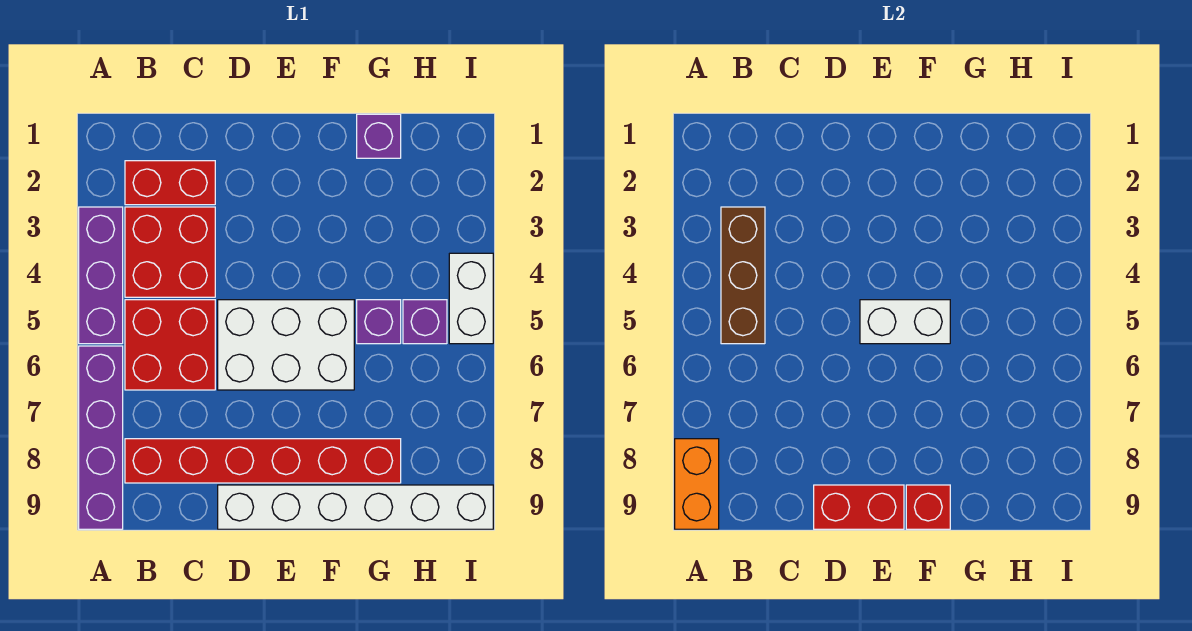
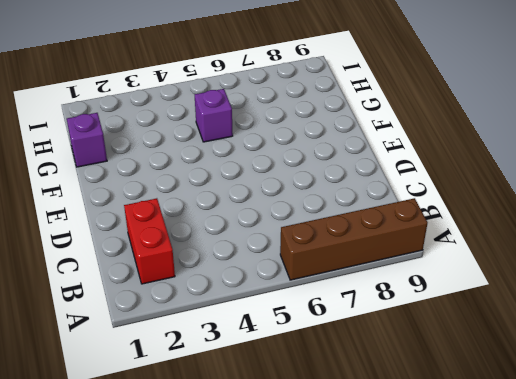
brown brick A6:A9 level 1 -> purple brick A6:A9 level 1
none -> purple brick A3:A5 level 1
none -> red brick B3:C4 level 1
none -> red brick B5:C6 level 1

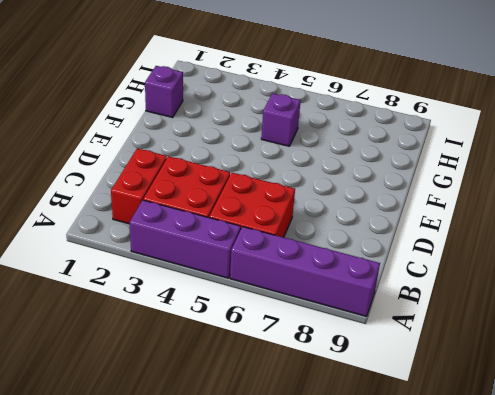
none -> red brick B8:G8 level 1
none -> white brick D5:F6 level 1
none -> white brick D9:I9 level 1

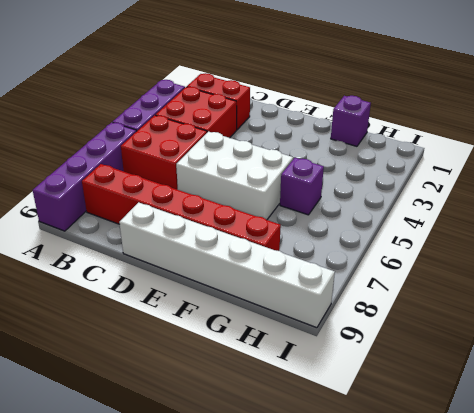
none -> purple brick H5 level 1
none -> white brick I4:I5 level 1
none -> orange brick A8:A9 level 2

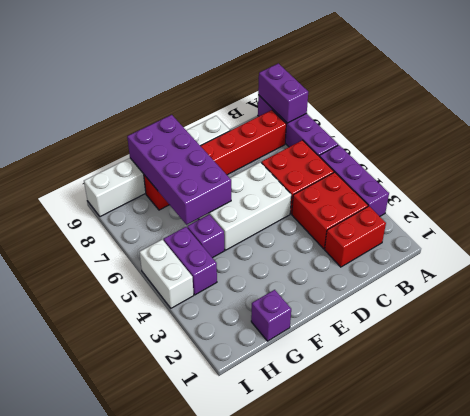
purple brick A8:A9 level 2 -> orange brick A8:A9 level 2
purple brick F6:G9 level 2 -> red brick F9 level 2
purple brick H4:H5 level 1 -> purple brick H5 level 1
none -> brown brick B3:B5 level 2
none -> red brick D9:E9 level 2
none -> white brick E5:F5 level 2

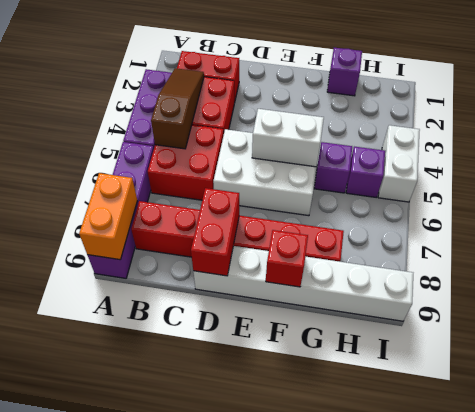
brown slope B3:B5 level 2 top 5 -> brown brick B3:B5 level 2
red brick D8:D9 level 2 -> red brick D9:E9 level 2

